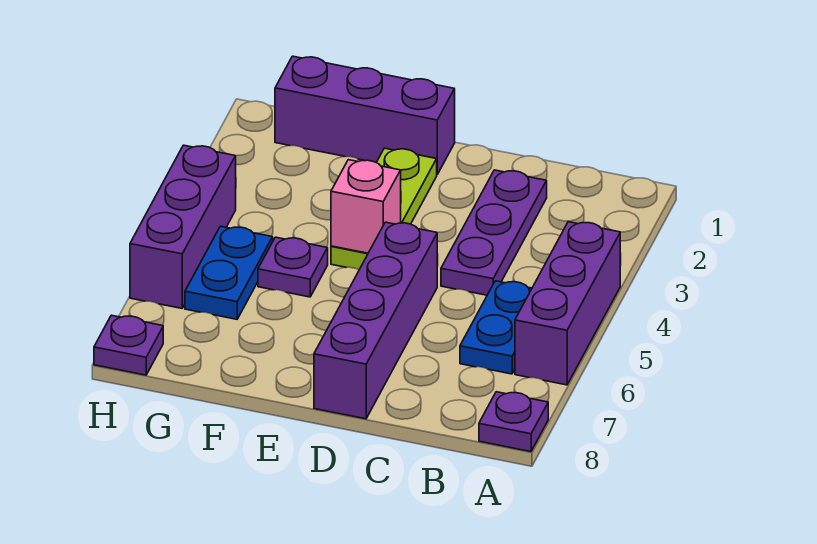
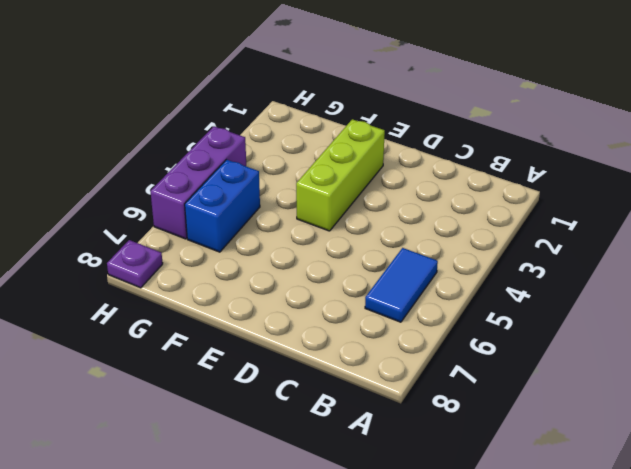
blue tile B5:B6 level 1 -> blue plate B5:B6 level 1
lime brick E2:E4 level 1 -> lime plate E2:E4 level 1
blue brick G5:G6 level 1 -> blue plate G5:G6 level 1
none -> purple brick A4:A6 level 1
none -> purple plate A8 level 1
none -> purple plate C2:C4 level 1

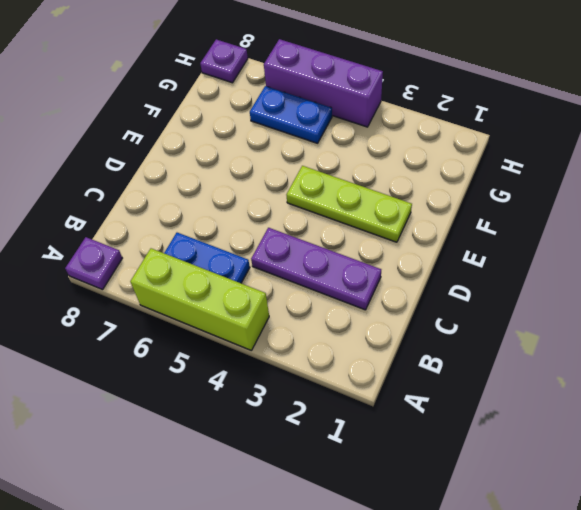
lime brick A4:A6 level 1 -> purple brick A4:A6 level 1
none -> purple brick D5:D8 level 1
none -> purple brick E1:G1 level 1
none -> purple plate F5 level 1

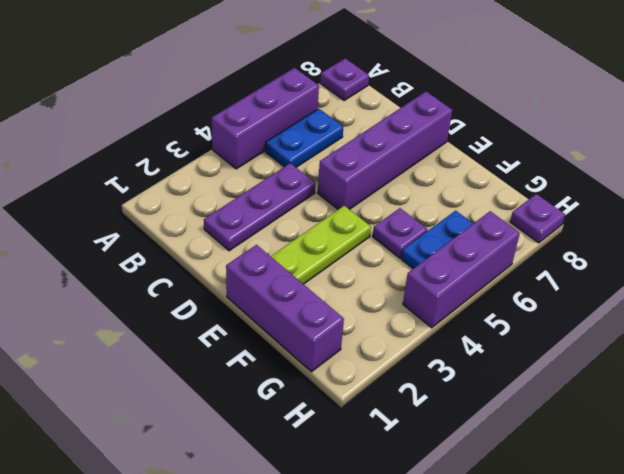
none -> pink brick E4 level 2

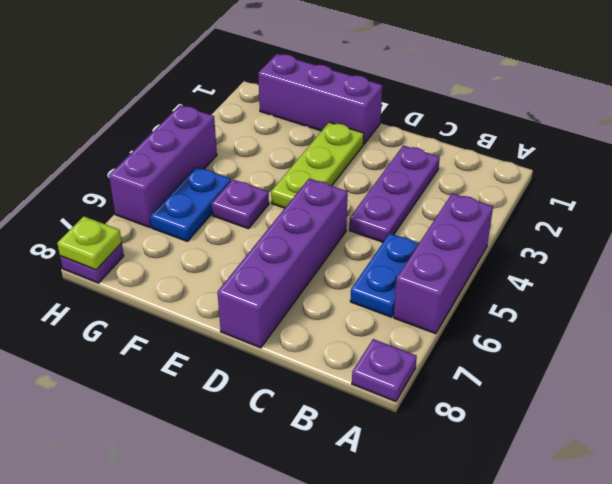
lime plate H8 level 2 -> none
none -> pink brick E4 level 2

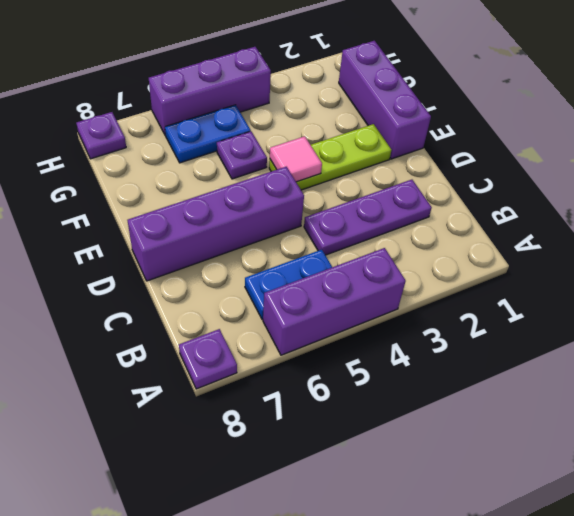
pink tile E4 level 2 -> pink brick E4 level 2

